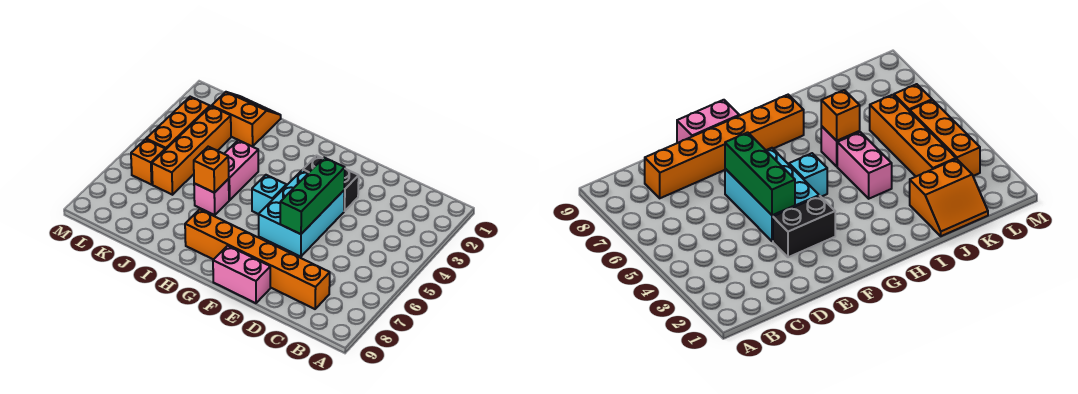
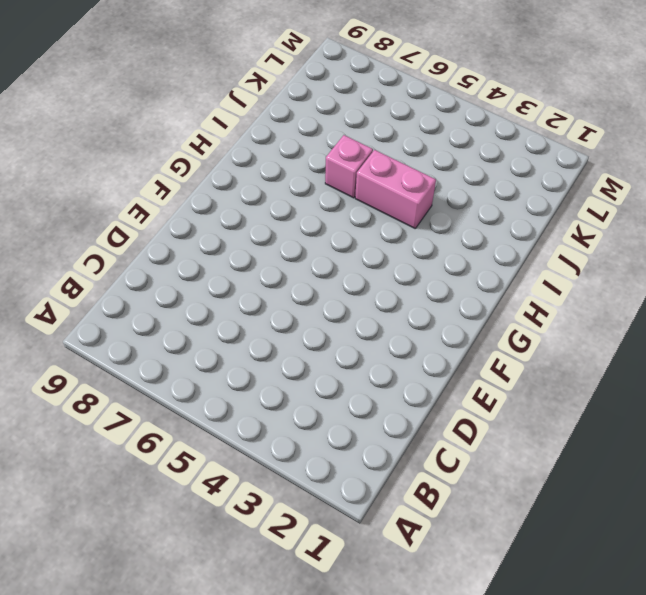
none -> orange brick C8:H8 level 1
none -> black brick E3:F3 level 1
none -> cyan brick E4:F6 level 1

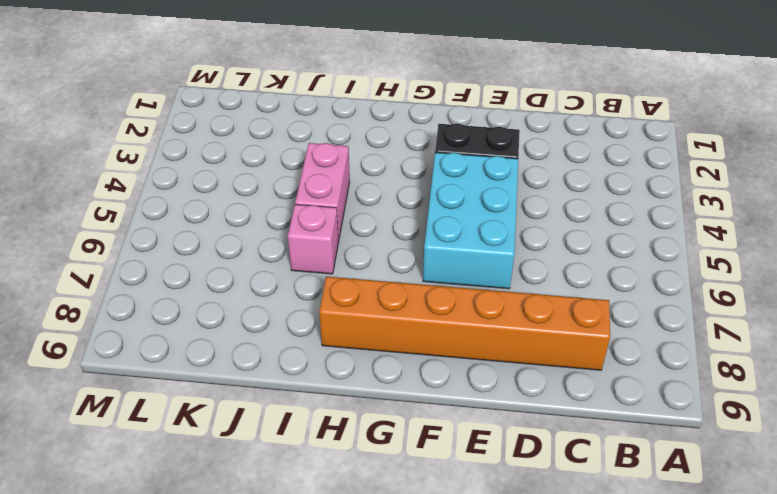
none -> pink brick E9:F9 level 1
none -> cyan brick G5 level 1
none -> orange slope J1:K2 level 1 top 2

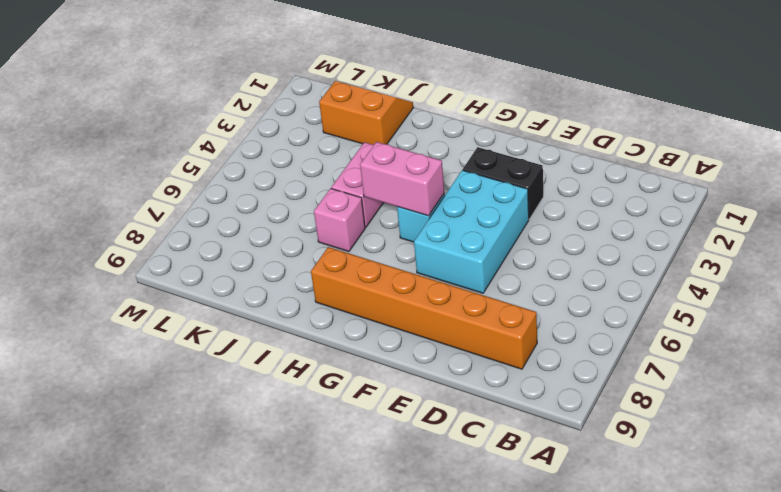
pink brick G5:H5 level 2 -> pink brick E9:F9 level 1
none -> orange brick K3:K6 level 1
none -> orange brick L3:L5 level 1
none -> orange brick L6 level 1

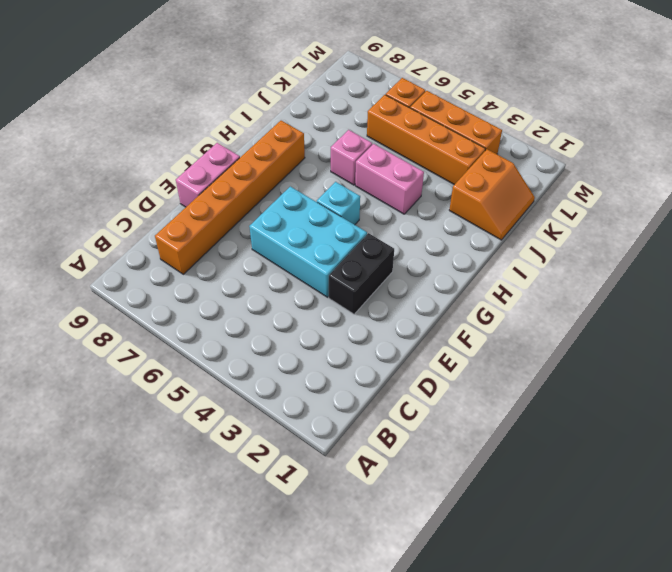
none -> green brick E4:E6 level 2
none -> orange brick I6 level 2

